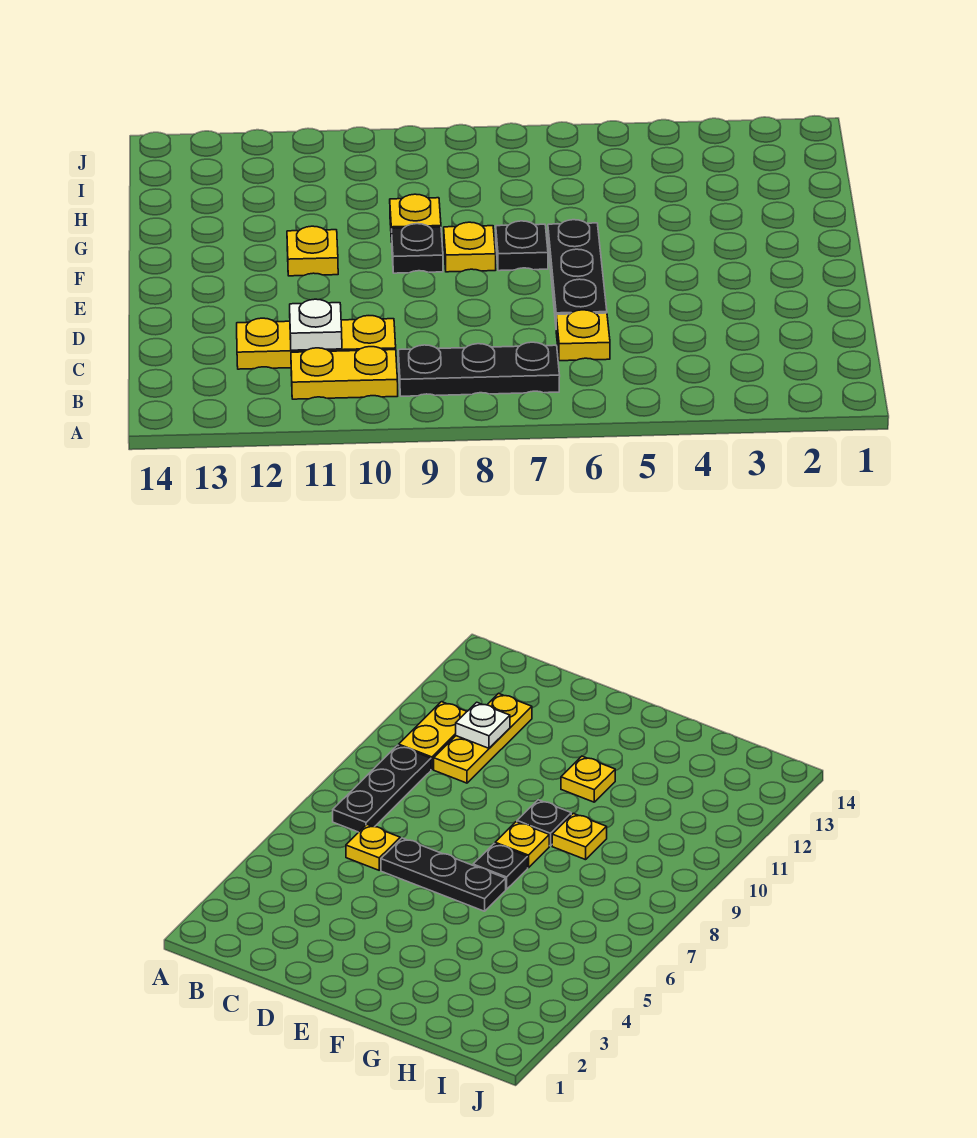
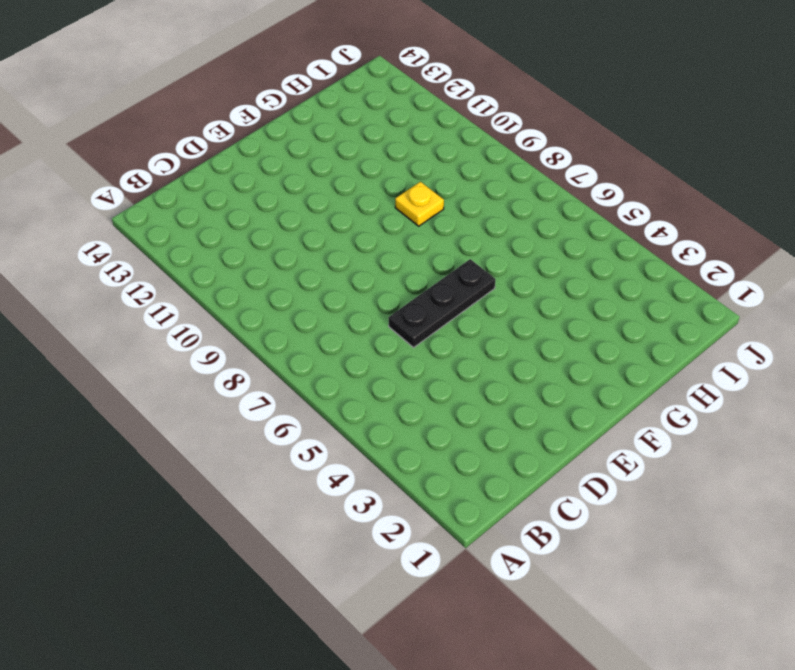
none -> black plate B7:B9 level 1
none -> yellow plate B10:B11 level 1

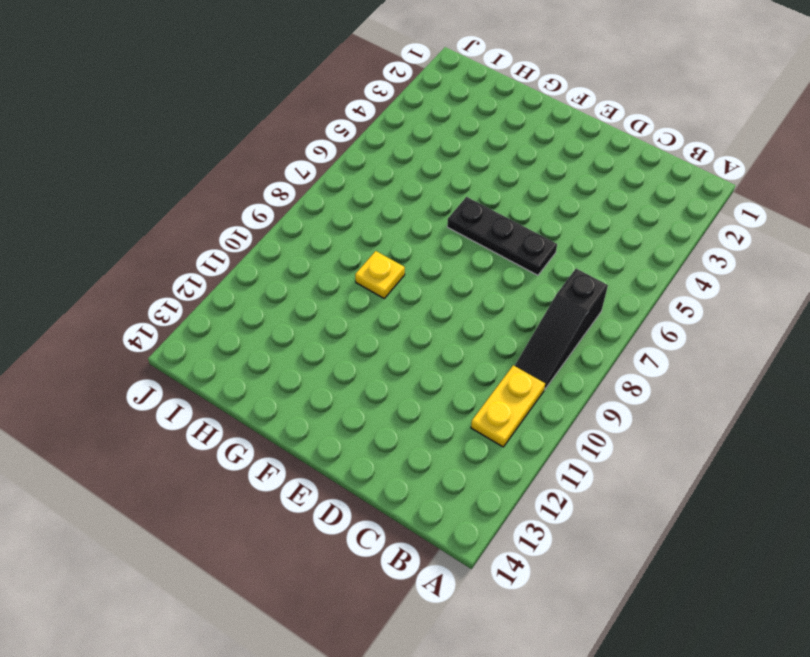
black slope B7:B9 level 1 top 7 -> black plate B7:B9 level 1
none -> yellow plate C6 level 1
none -> yellow plate C10:C12 level 1

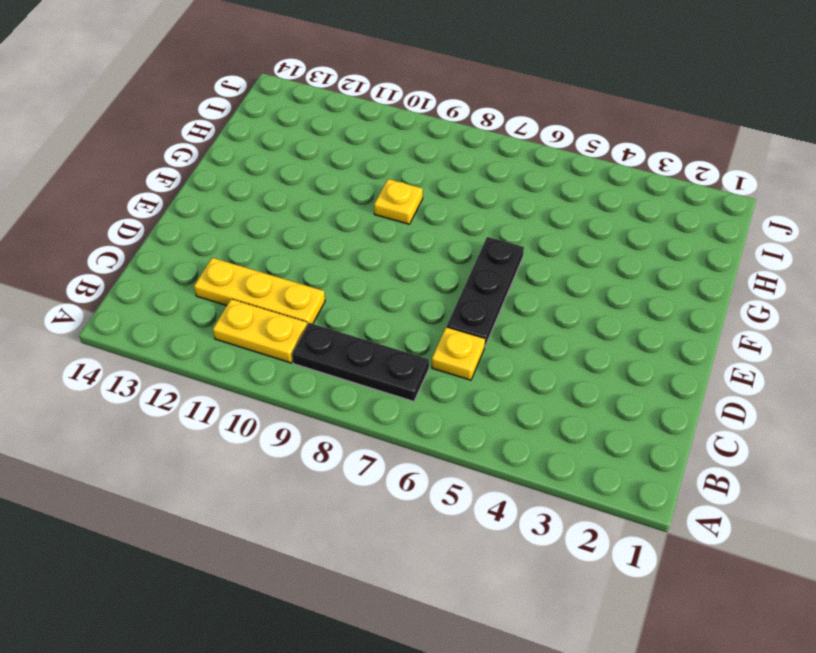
none -> black plate F7 level 1
none -> yellow plate F8 level 1

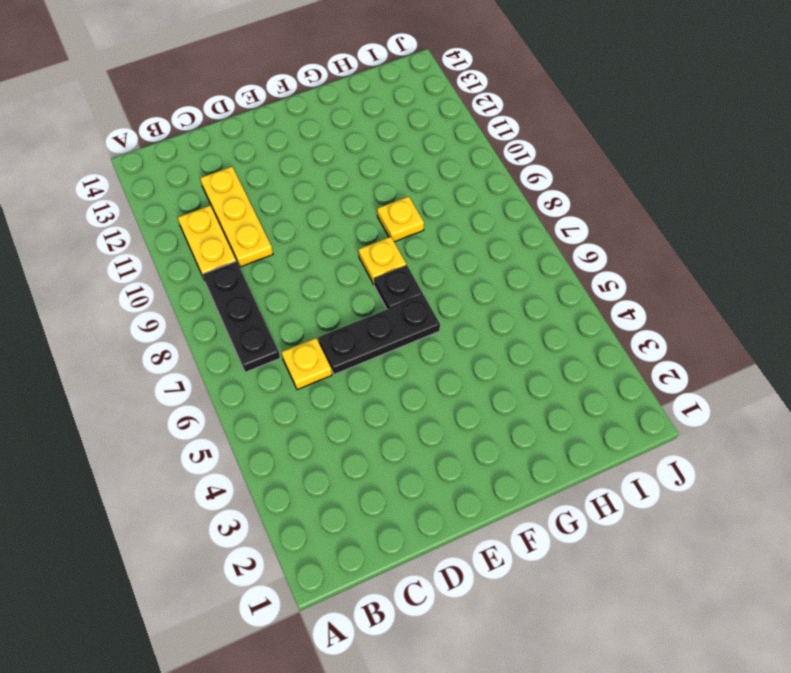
none -> black plate F9 level 1
none -> yellow plate F11 level 1

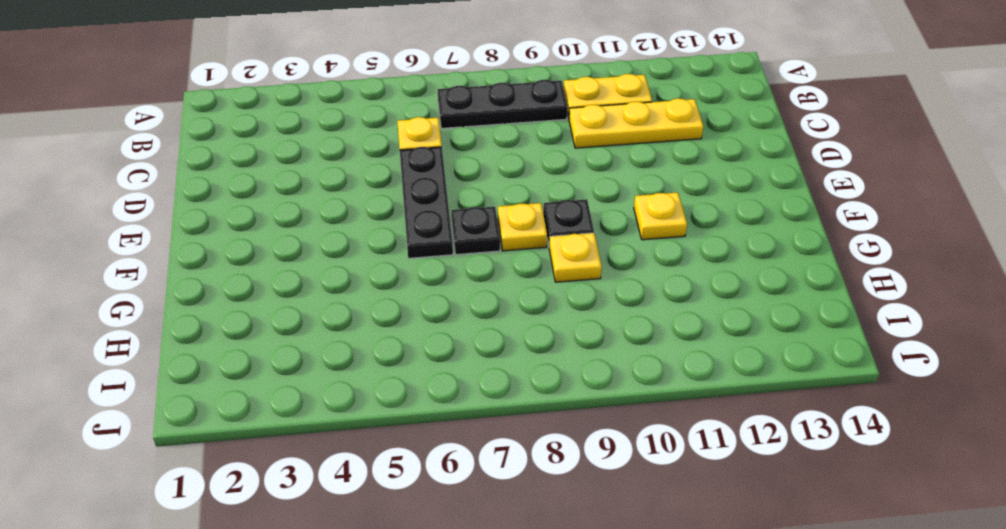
none -> white plate C11 level 2

